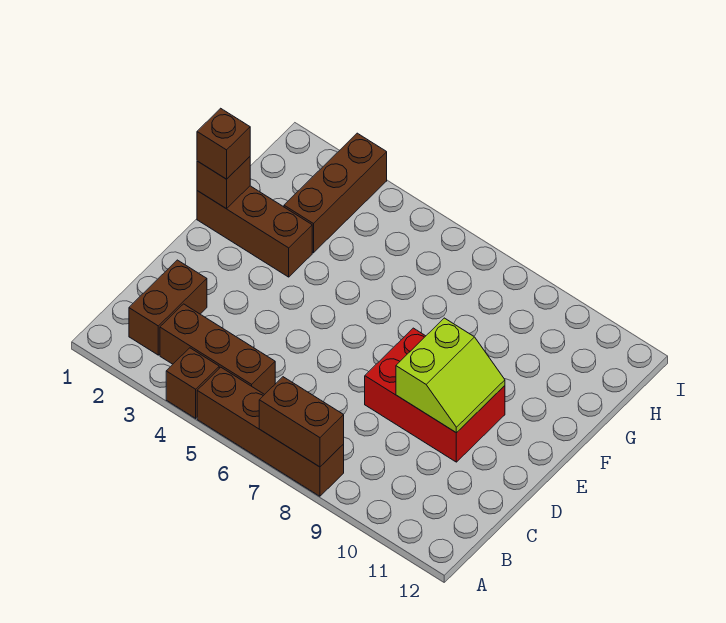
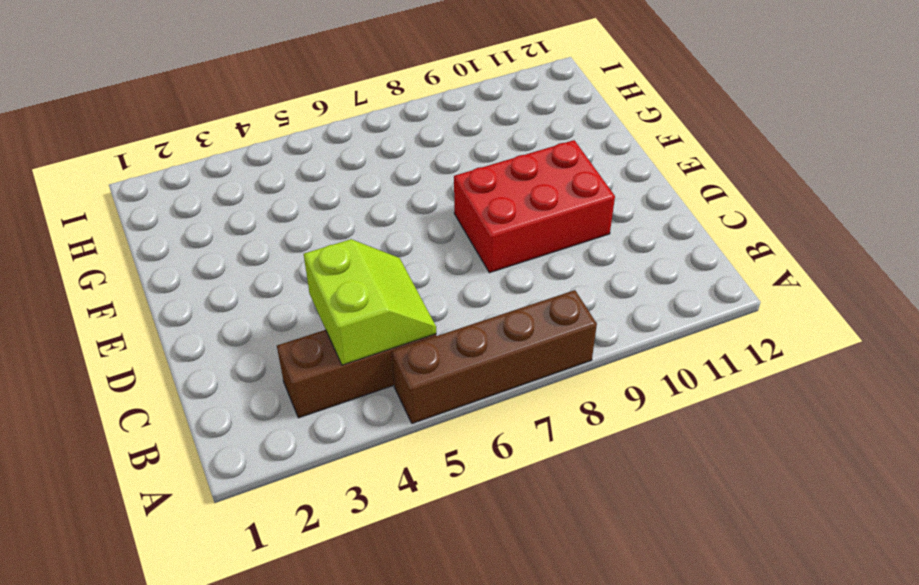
lime slope B4:C5 level 2 top 4 -> lime slope D9:E10 level 2 top 9
none -> brown brick A4 level 1
none -> brown brick B2:C2 level 1

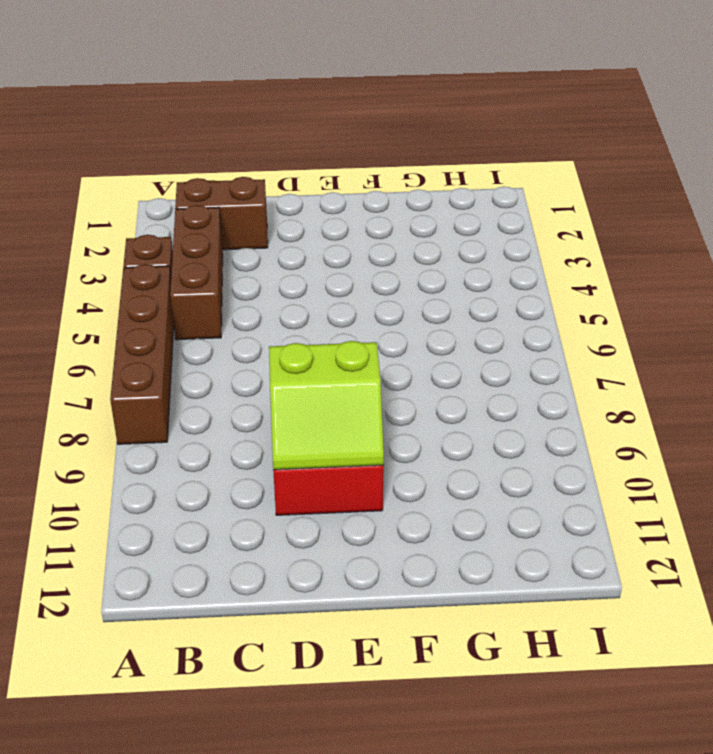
none -> brown brick F1:F3 level 1
none -> brown brick G3:I3 level 1

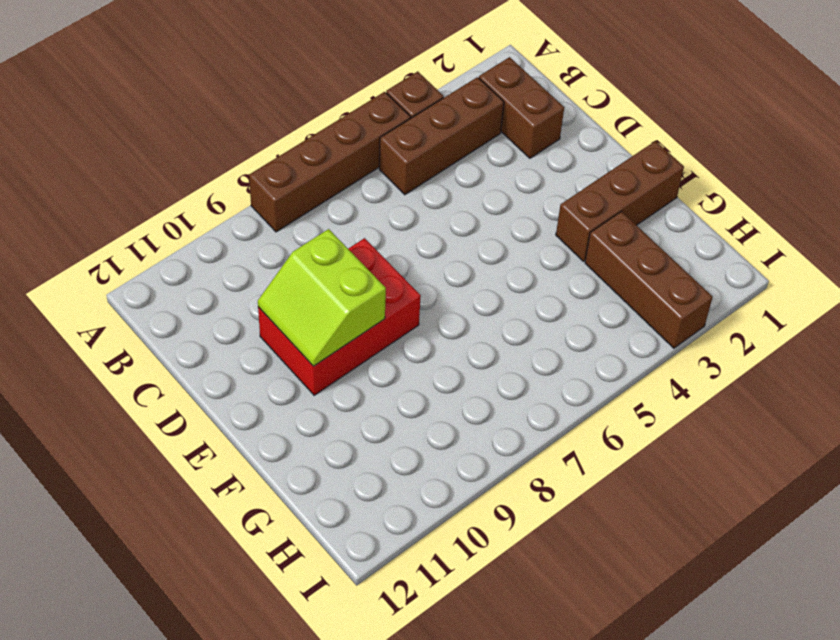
none -> brown brick A7:A8 level 2
none -> brown brick F1 level 2

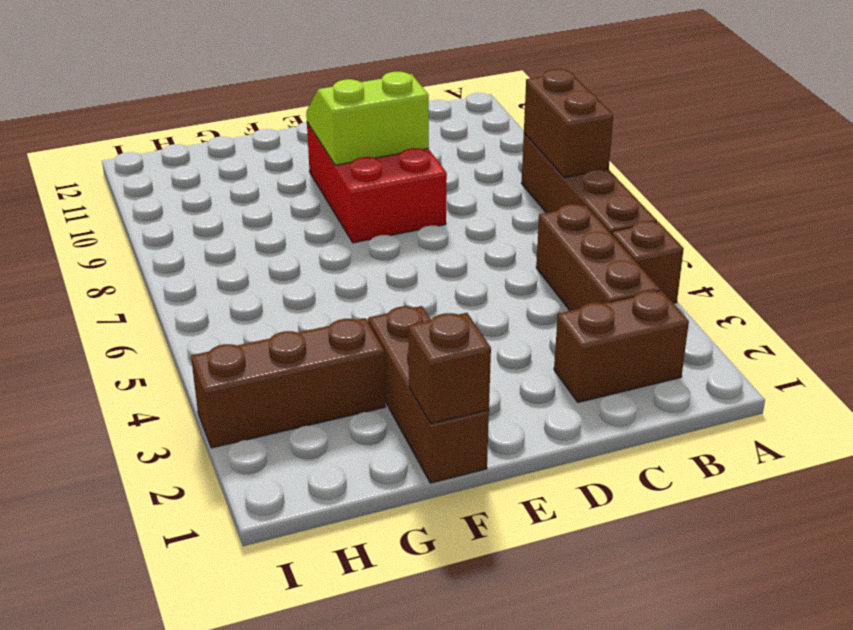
none -> brown brick F1 level 3

